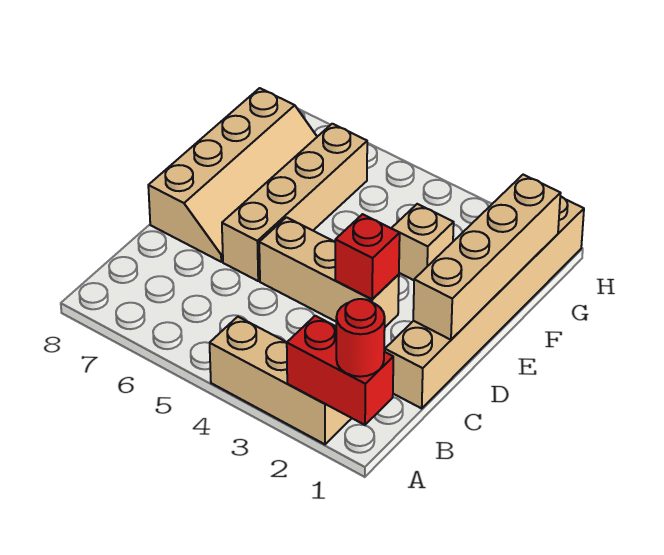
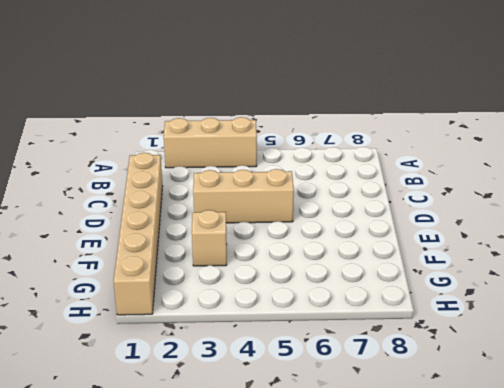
none -> tan brick D6:G6 level 1
none -> tan slope D7:G8 level 1 top 8

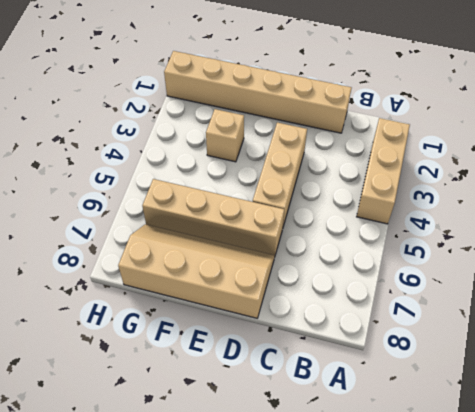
none -> red brick A1:A2 level 2
none -> tan brick D1:G1 level 2

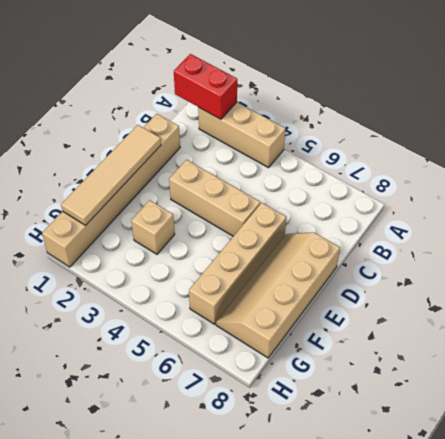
tan tile D1:G1 level 2 -> tan brick D1:G1 level 2
none -> red brick D3 level 2
none -> red round brick A1 level 3

